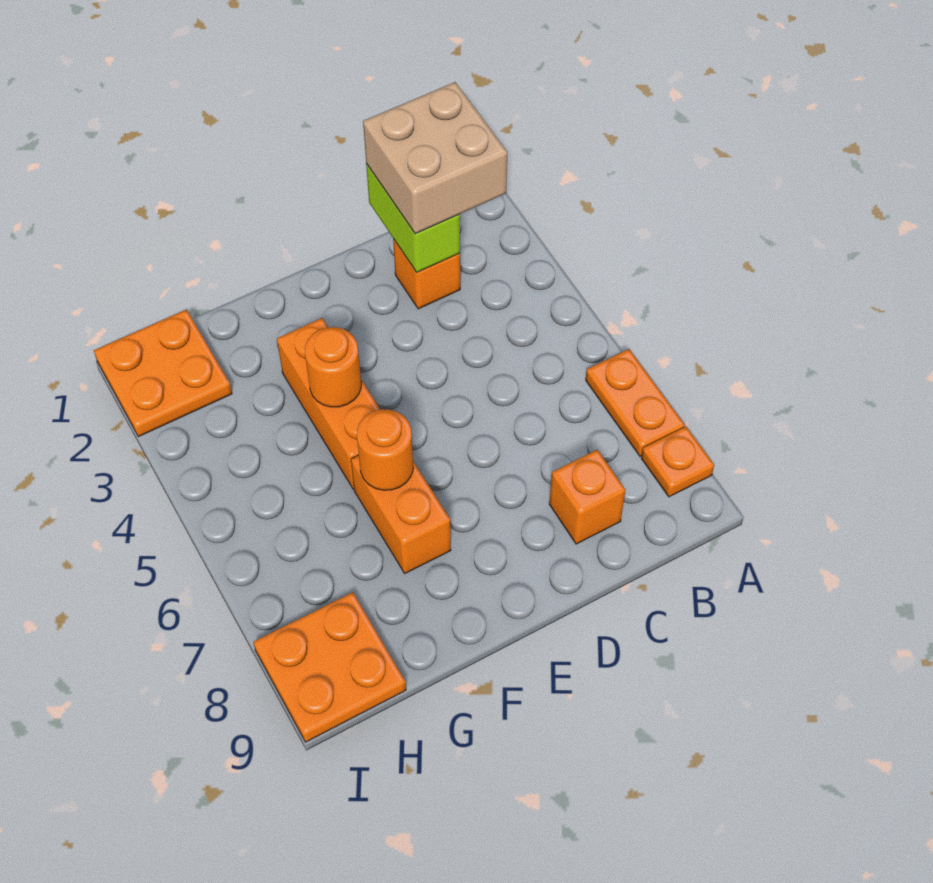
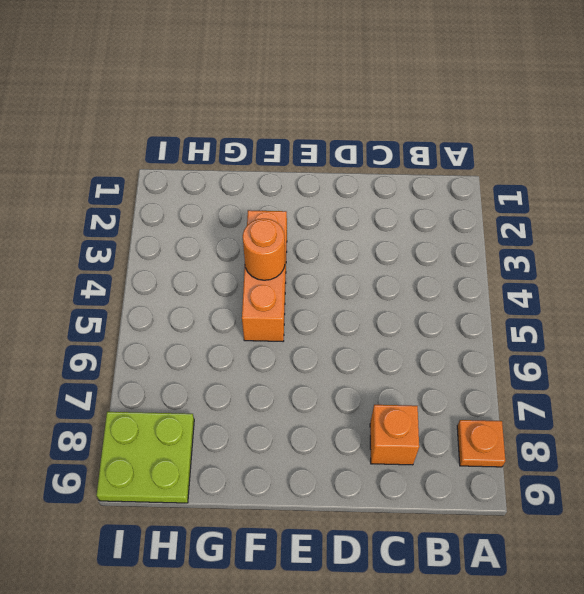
lime plate H8:I9 level 1 -> orange plate H8:I9 level 1
none -> orange plate A6:A7 level 1
none -> orange brick C2 level 1
none -> orange brick F6:F7 level 1

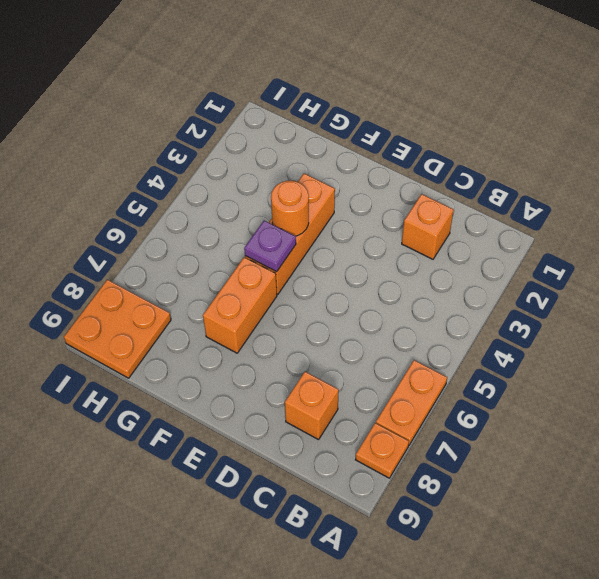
purple plate F5 level 2 -> none
none -> orange plate H1:I2 level 1
none -> lime brick C1:C2 level 2
none -> orange round brick F6 level 2

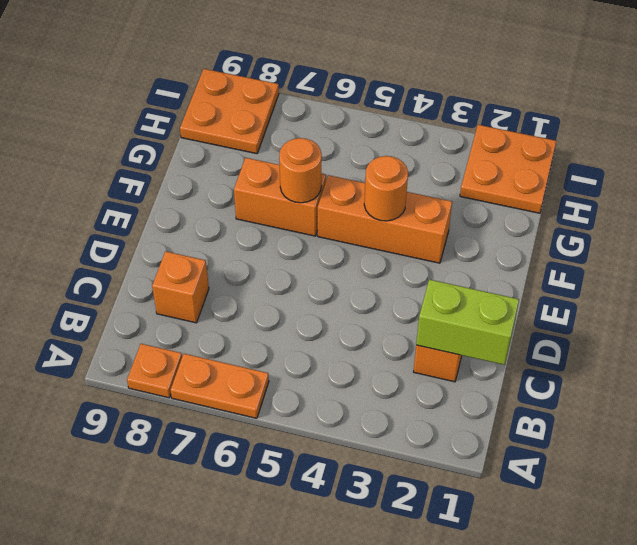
none -> tan brick B1:C2 level 3

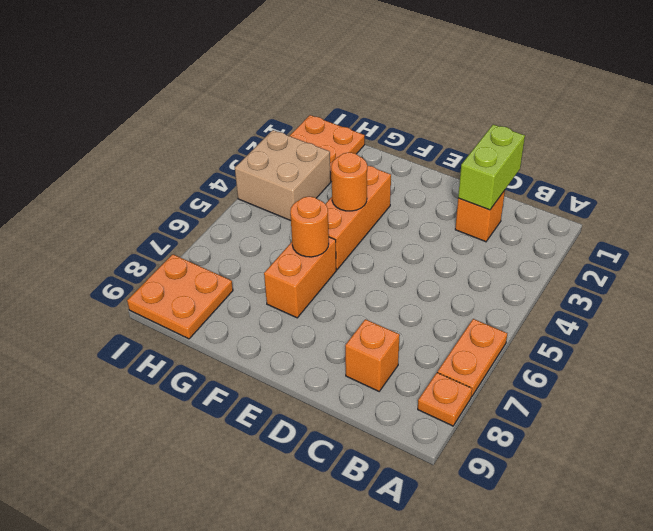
tan brick H3:I4 level 1 -> tan brick B1:C2 level 3

